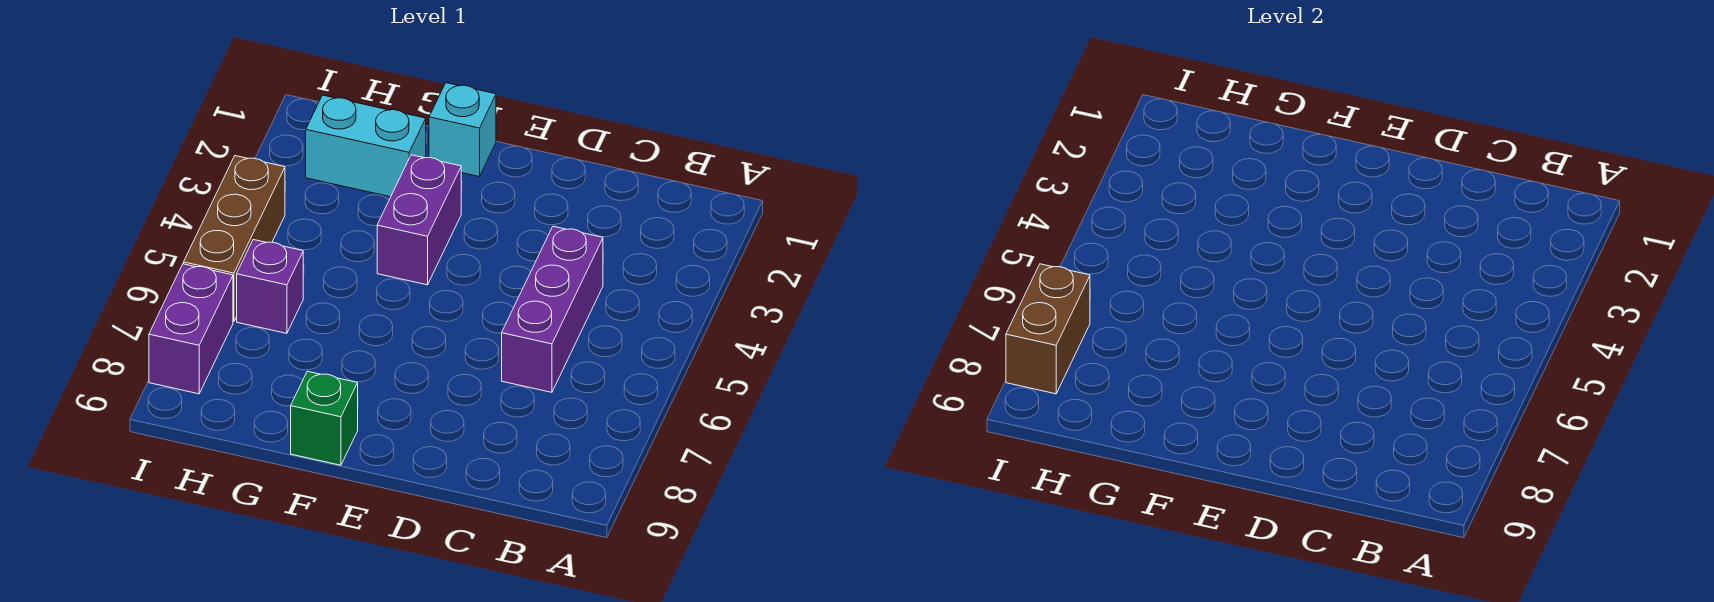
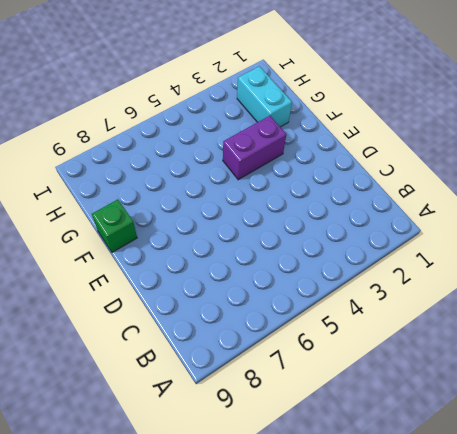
none -> purple brick C4:C6 level 1
none -> cyan brick F1 level 1

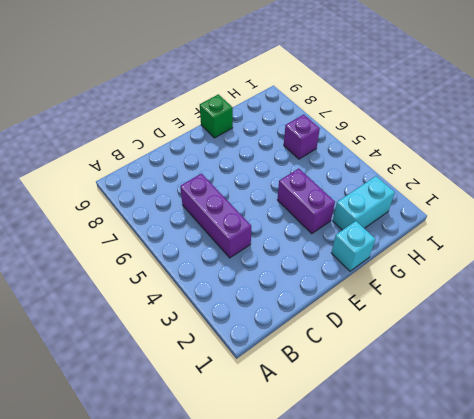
none -> brown brick I4:I6 level 1
none -> purple brick I7:I8 level 1

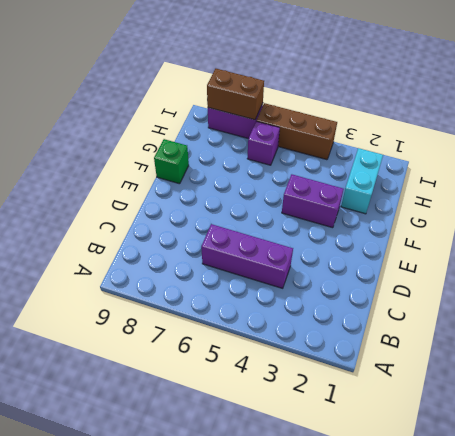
none -> cyan brick F1 level 1

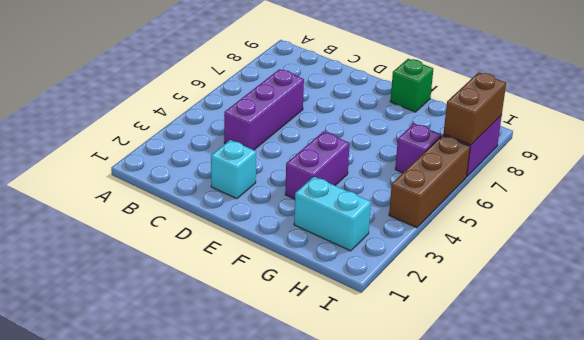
cyan brick D2 level 1 -> cyan brick F1 level 1

